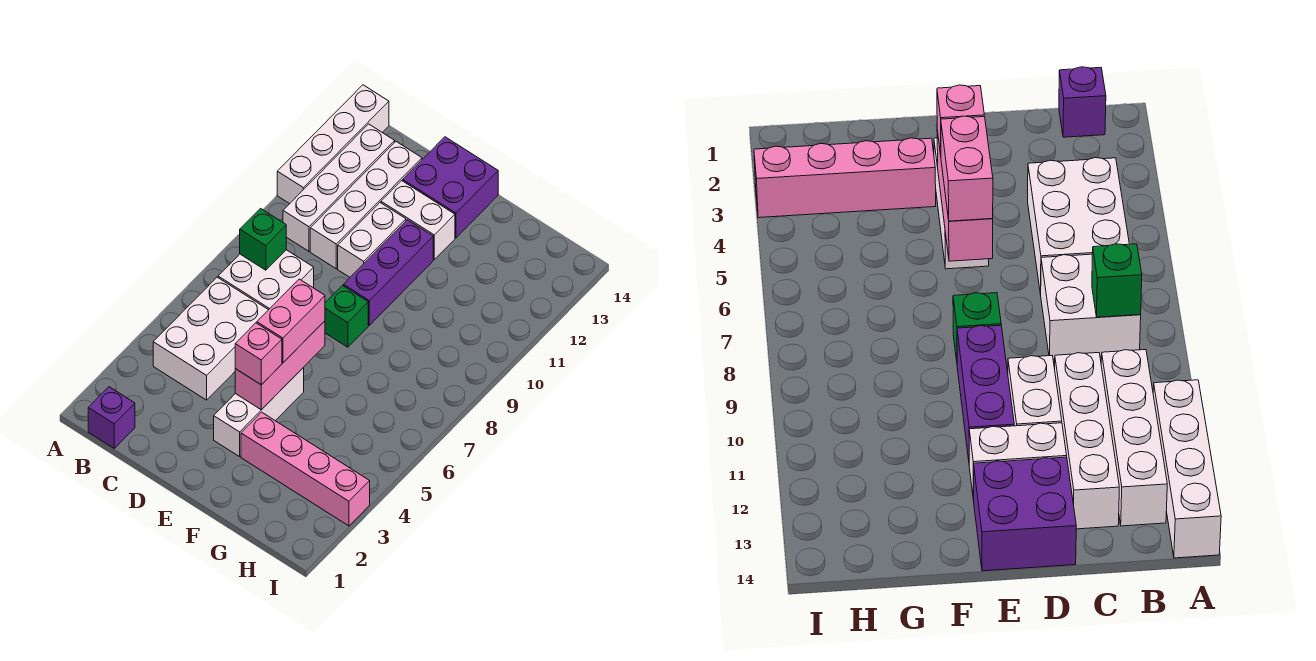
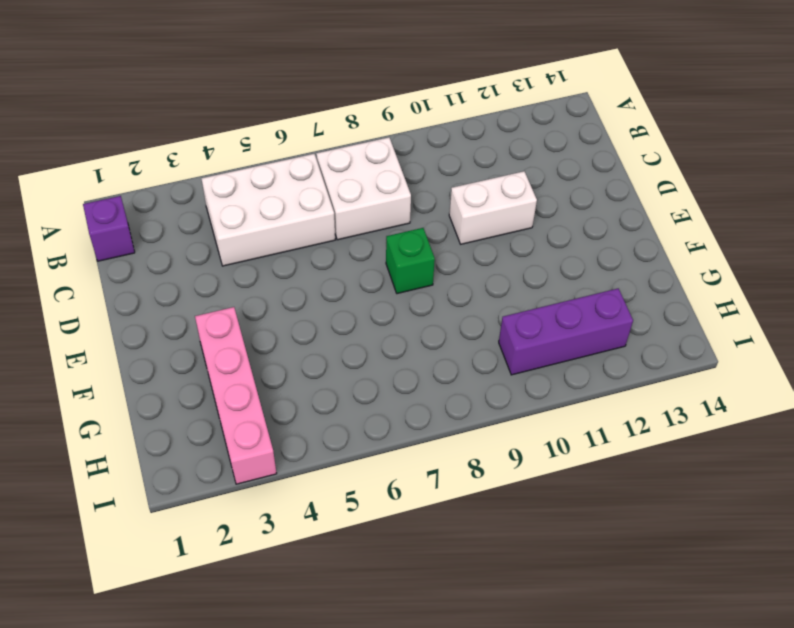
purple brick H10:H12 level 1 -> purple brick E9:E11 level 1
none -> white brick A11:A14 level 1
none -> white brick B10:B13 level 1
none -> white brick C10:C13 level 1

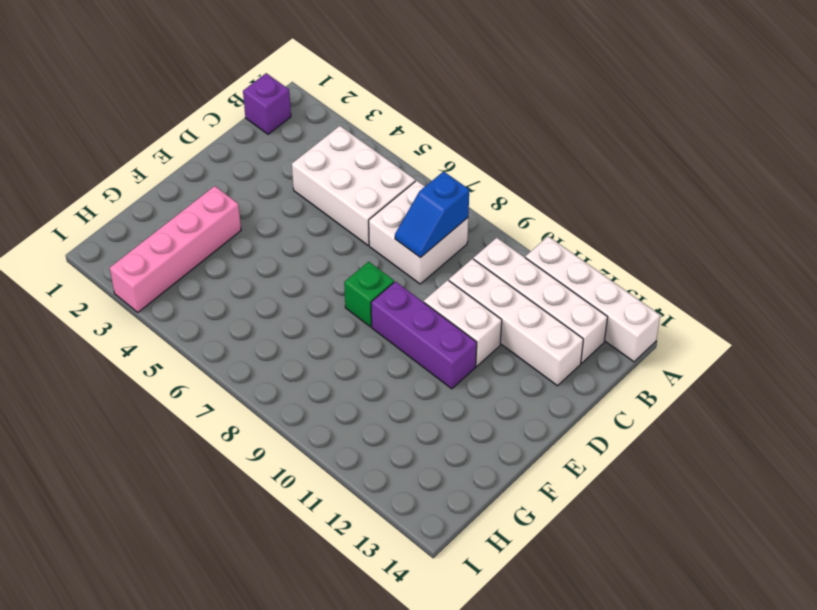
blue slope B8:C8 level 2 top B -> green brick B8 level 2
none -> white brick D12:E12 level 1
none -> purple brick D13:E14 level 1
none -> white brick E3:E5 level 1

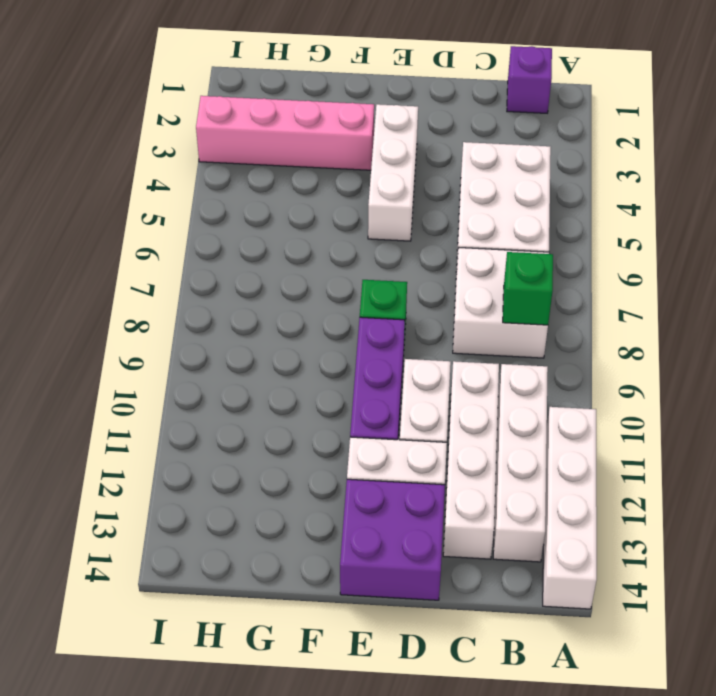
none -> pink brick E4:E6 level 2
none -> pink brick E4 level 3
none -> pink brick E5:E6 level 3

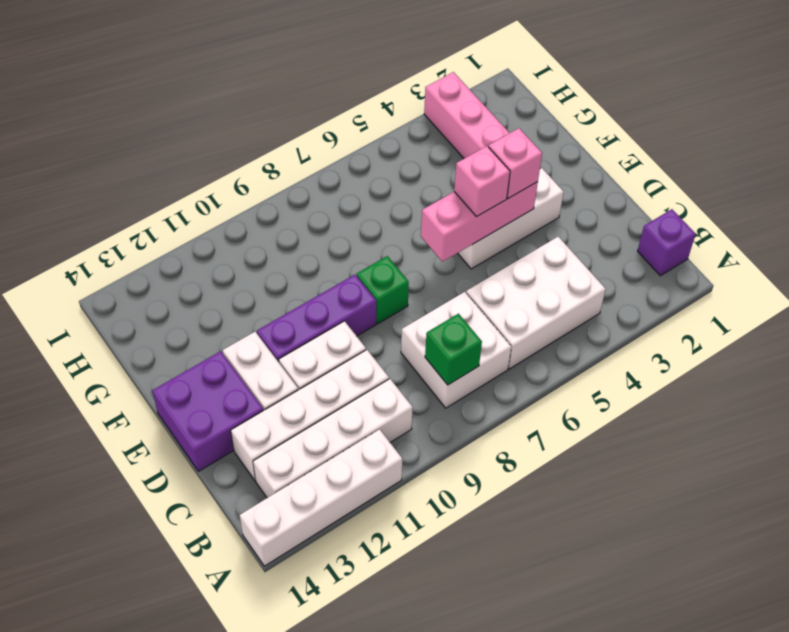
pink brick E5 level 3 -> pink brick E5:E6 level 3

